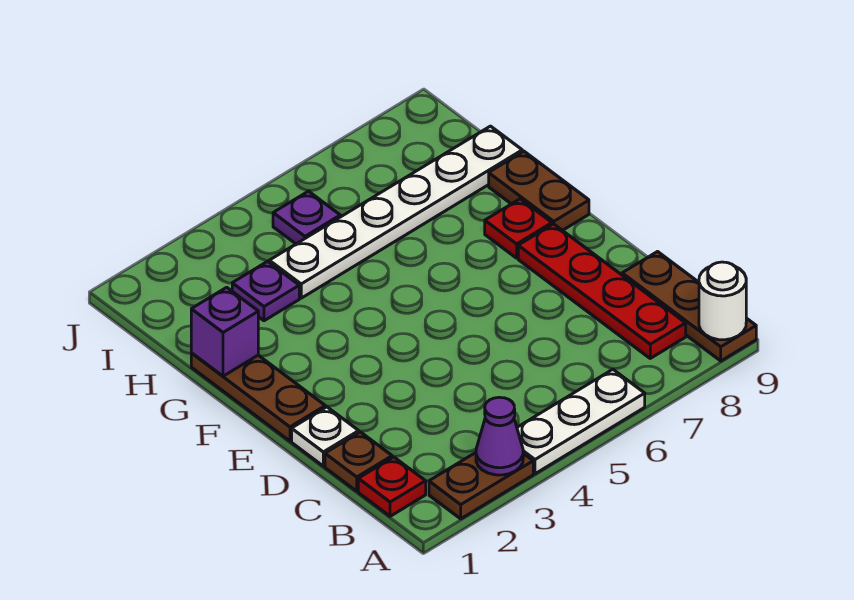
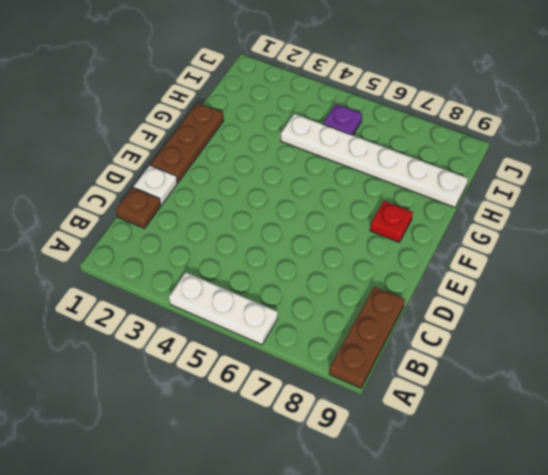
none -> brown plate A2:A3 level 1
none -> red plate B1 level 1
none -> red plate B8:E8 level 1

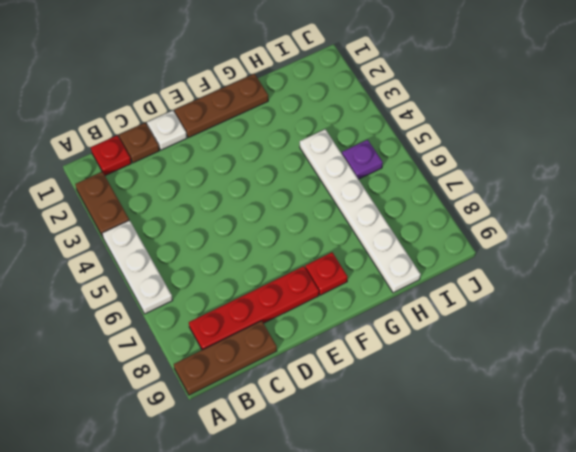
none -> brown plate F9:G9 level 1
none -> purple plate H3 level 1
none -> purple cone A3 level 2

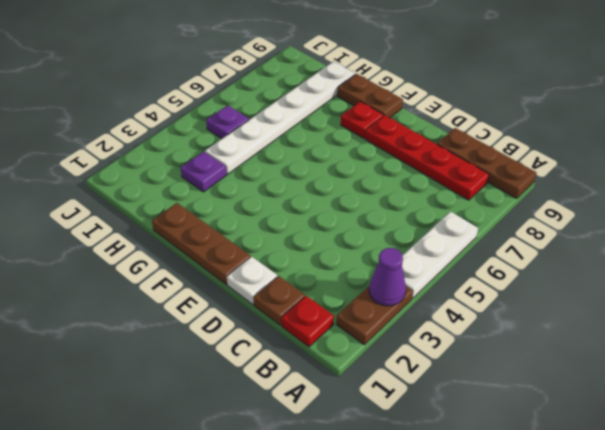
none -> white round brick A9 level 2
none -> purple brick G1 level 2

